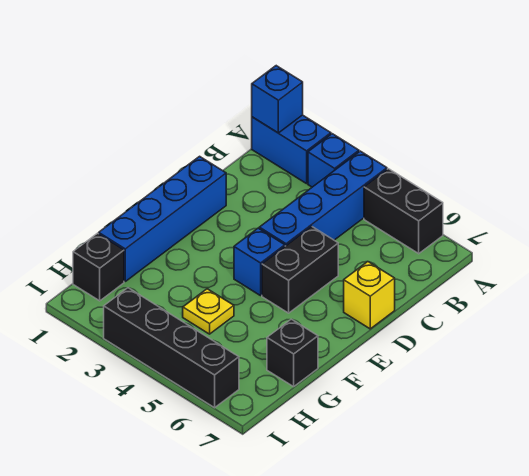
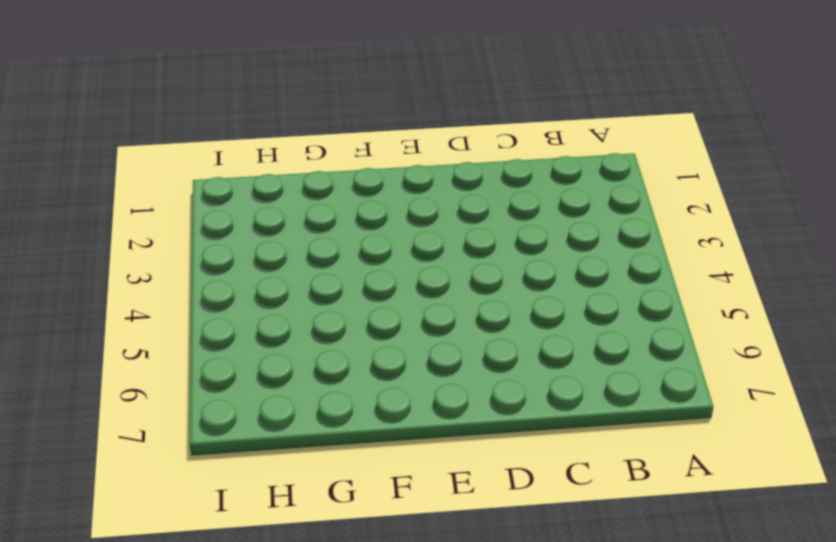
none -> blue brick A1:A2 level 1
none -> blue brick A3 level 1
none -> blue brick A4:D4 level 1

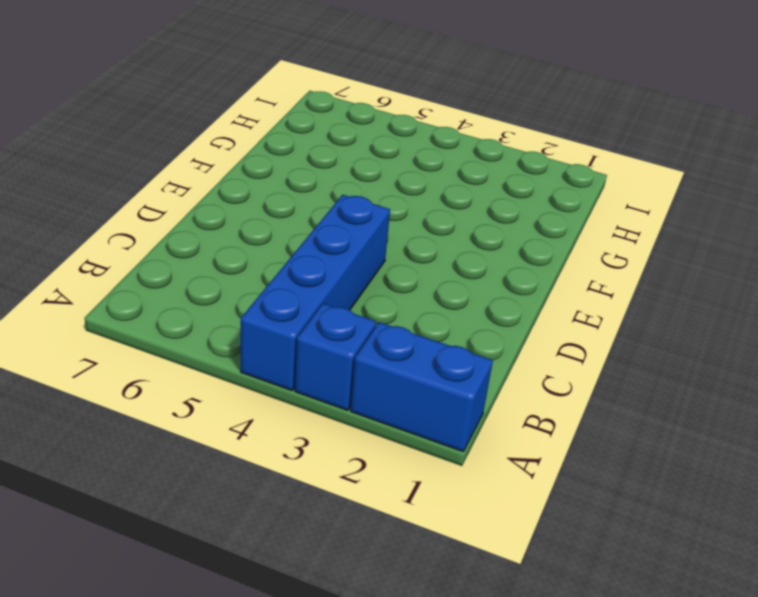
none -> black brick A5:A6 level 1
none -> blue brick D1:G1 level 1
none -> black brick D5:E5 level 1

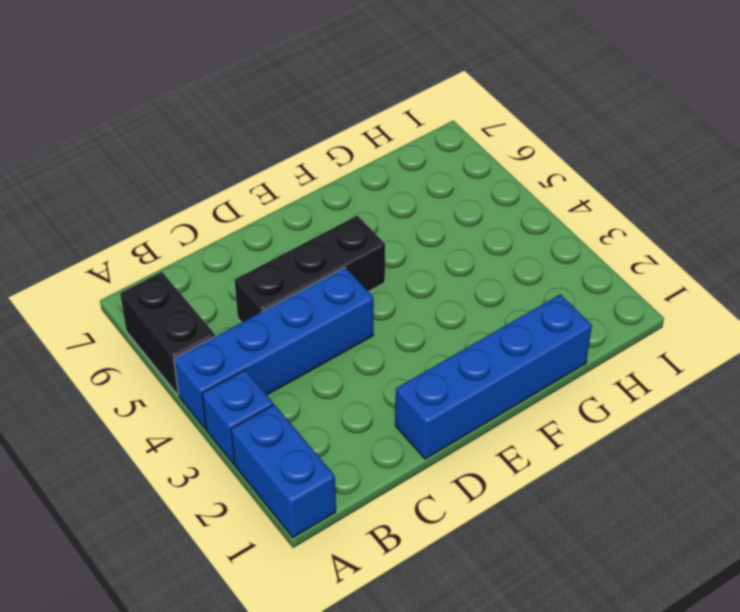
black brick C5:E5 level 1 -> black brick D5:E5 level 1
none -> yellow brick D7 level 1
none -> blue brick E4 level 1
none -> yellow plate G4 level 1

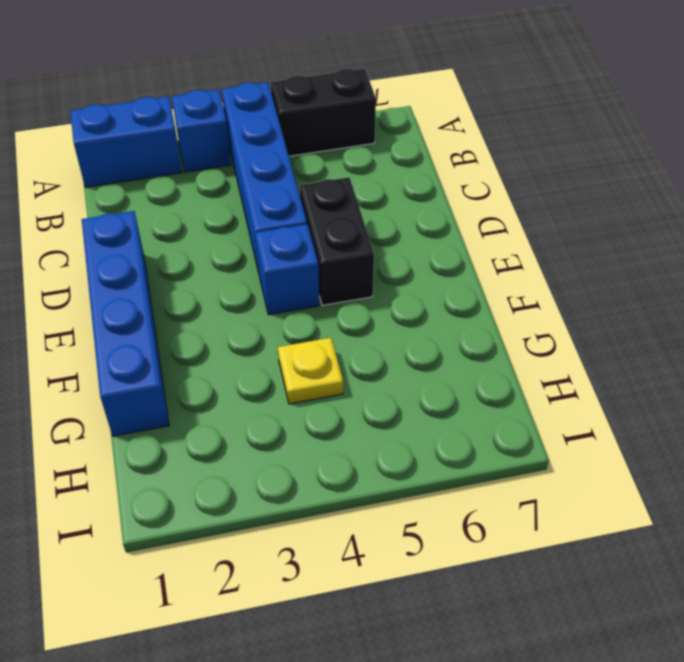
none -> yellow brick D7 level 1
none -> black brick G7 level 1
none -> black brick H1 level 1

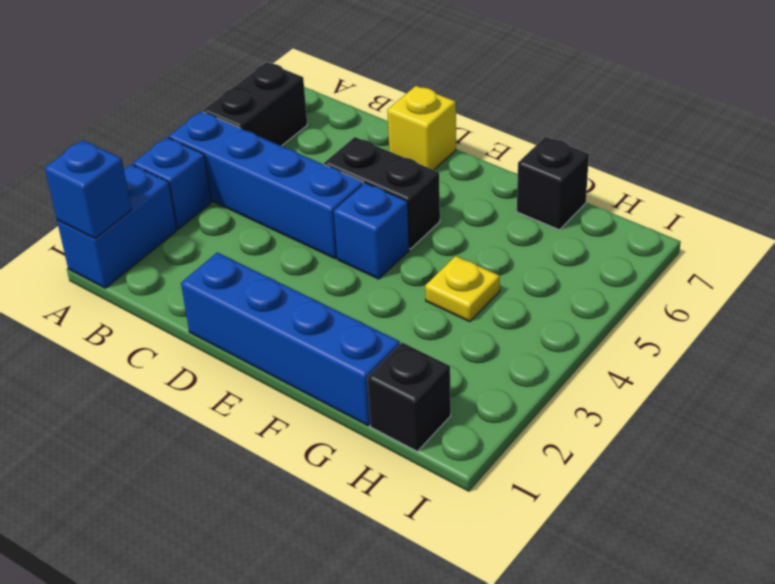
none -> black brick I3:I6 level 1

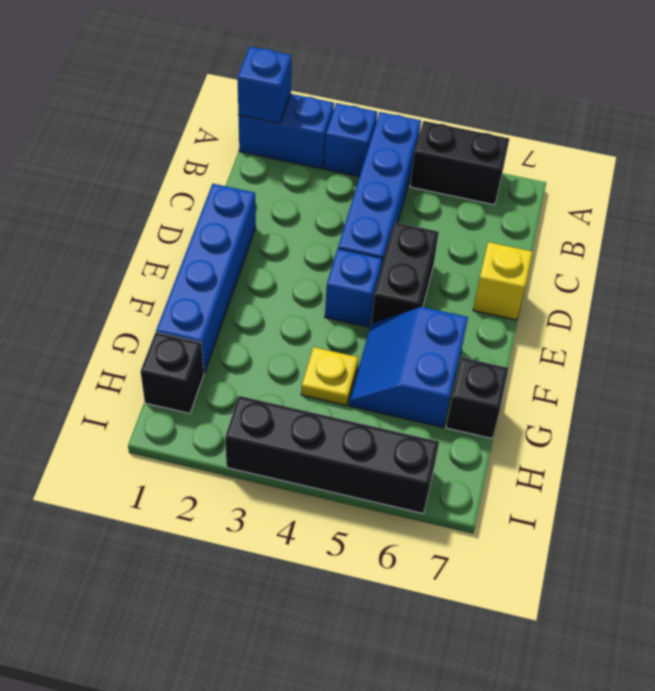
blue slope F5:G6 level 1 top 6 -> none

